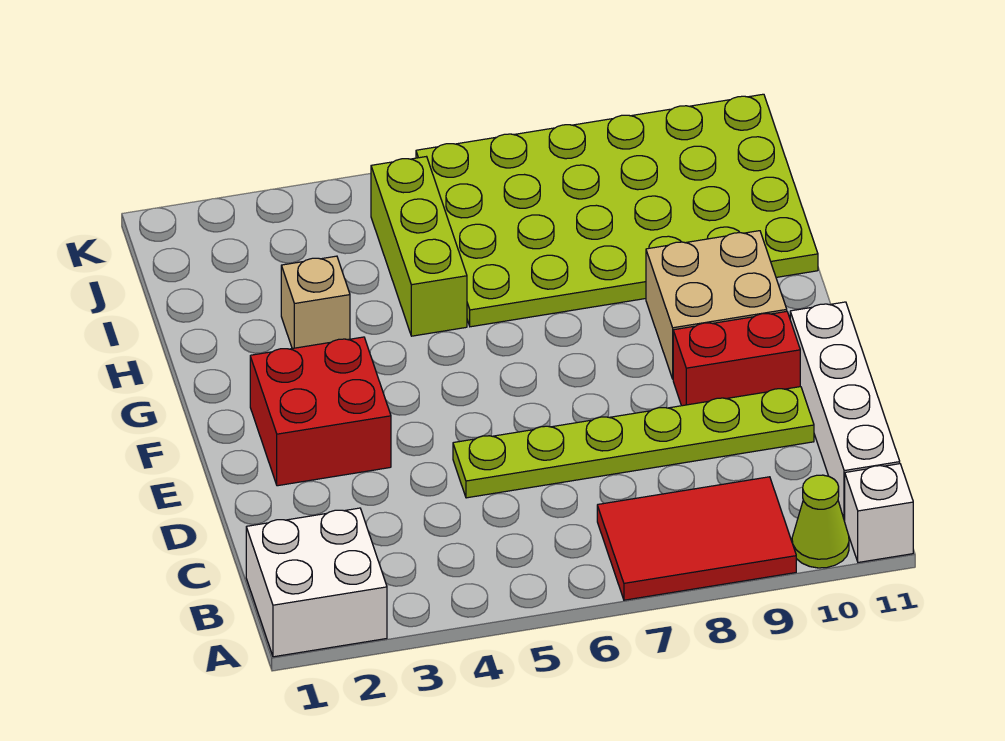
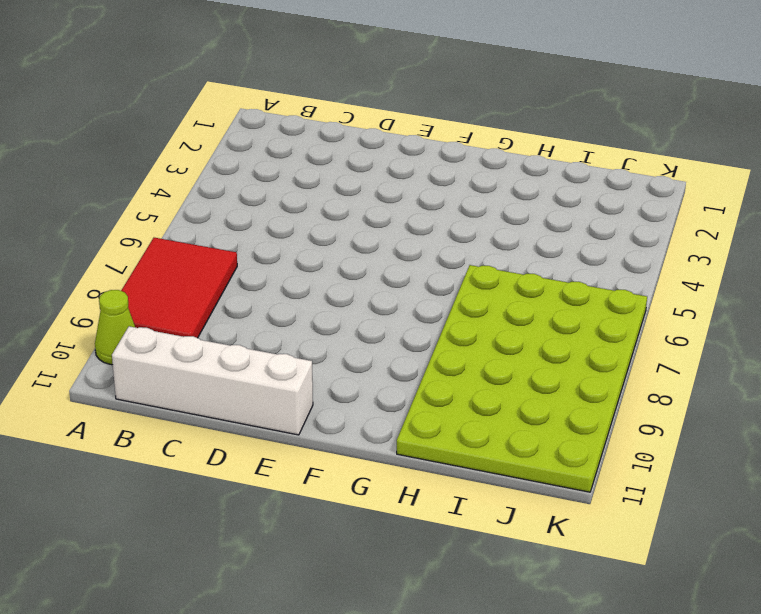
none -> white brick A1:B2 level 1
none -> white brick A11 level 1
none -> lime plate D5:D10 level 1

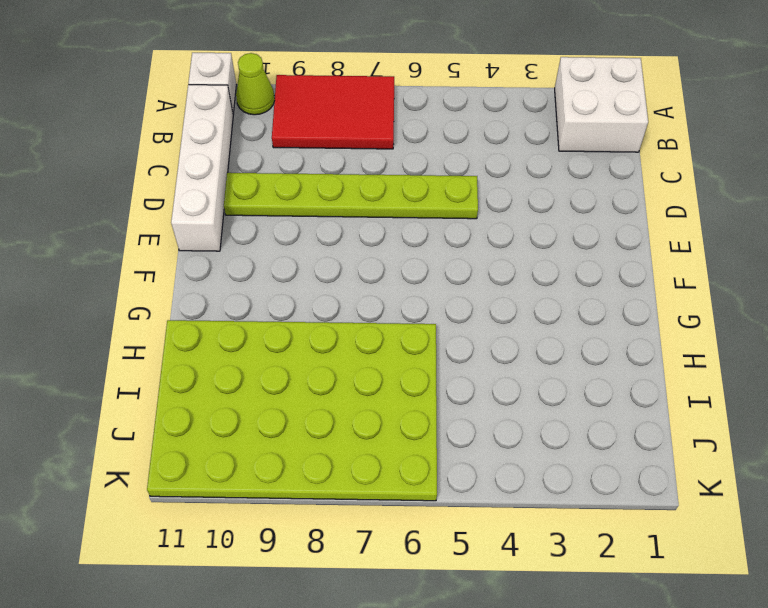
none -> red brick E2:F3 level 1
none -> red brick E9:E10 level 1
none -> tan brick F9:G10 level 1

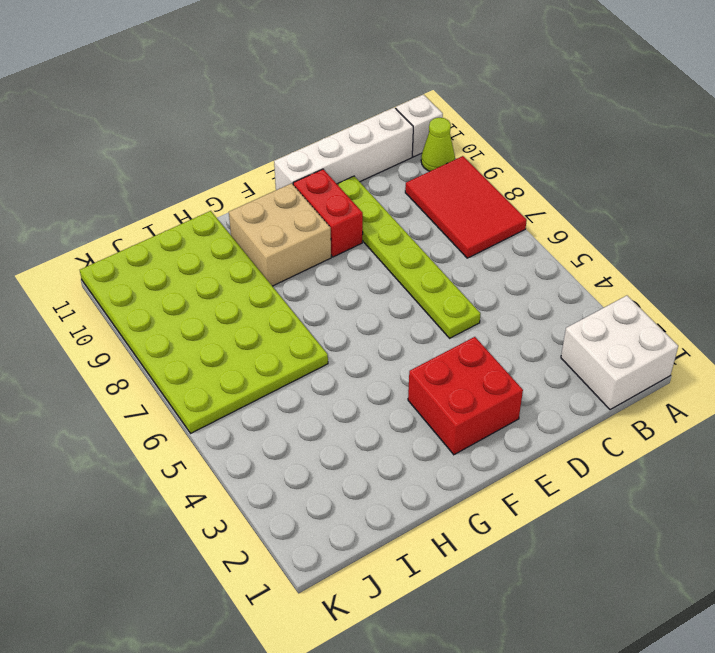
none -> tan brick H3 level 1
none -> lime brick H5:J5 level 1

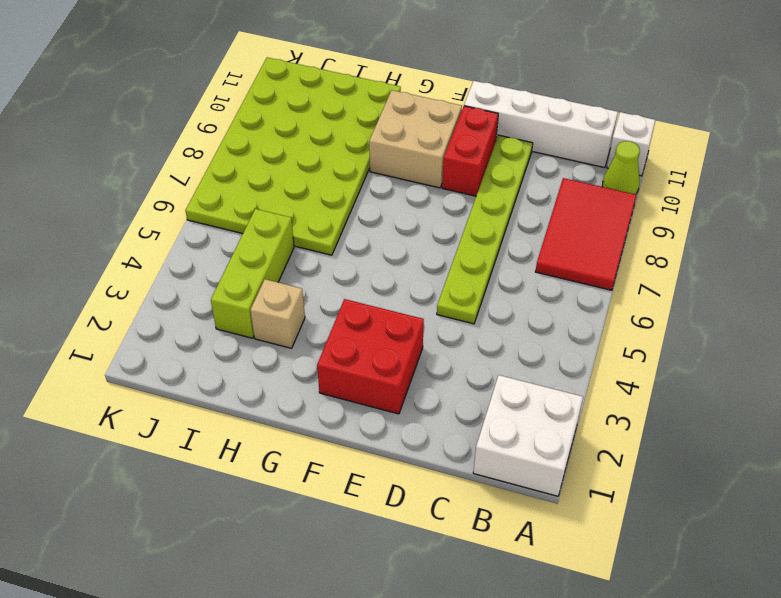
lime brick I3:I5 level 1 -> lime brick H5:J5 level 1

